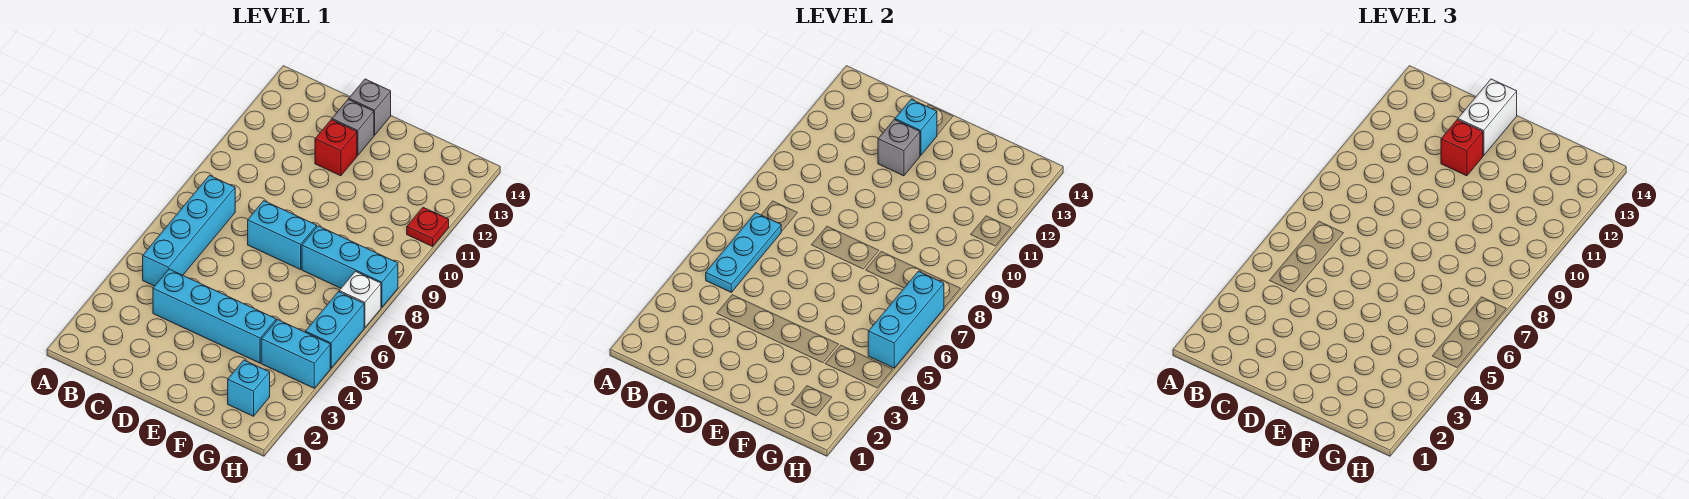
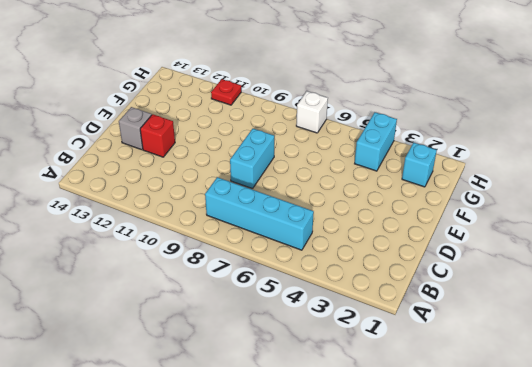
none -> cyan brick C4:F4 level 1
none -> grey brick D14 level 1
none -> cyan brick F8:H8 level 1

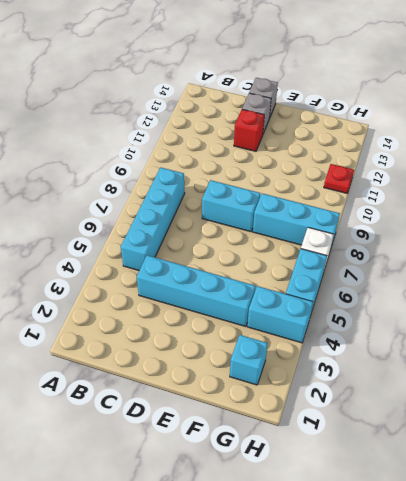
none -> cyan plate B5:B7 level 2
none -> grey brick D12 level 2
none -> cyan brick D13 level 2

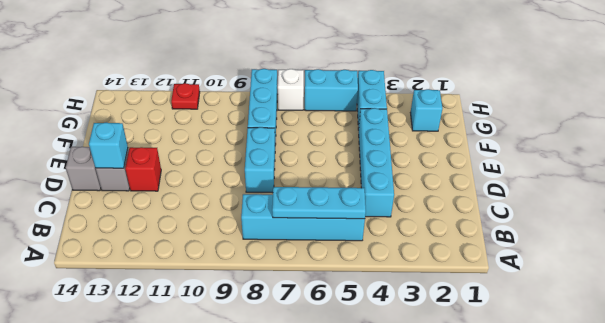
none -> grey brick D12 level 2
none -> cyan brick H5:H7 level 2
none -> red brick D12 level 3

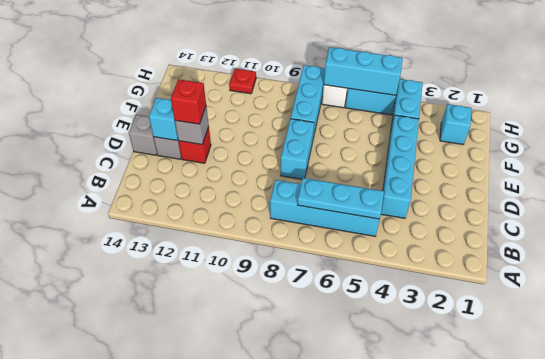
none -> white brick D13:D14 level 3

